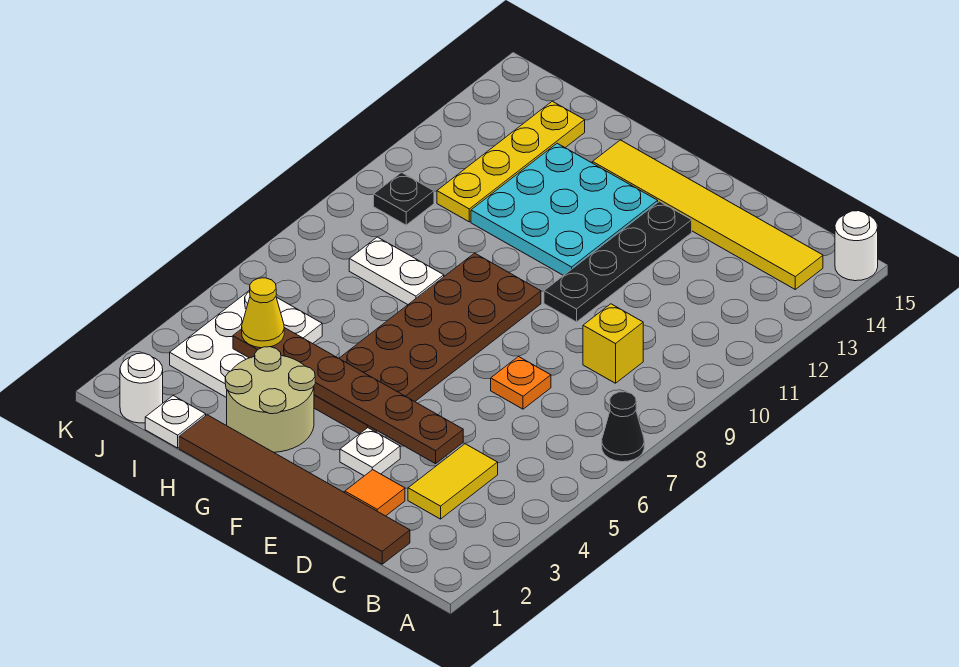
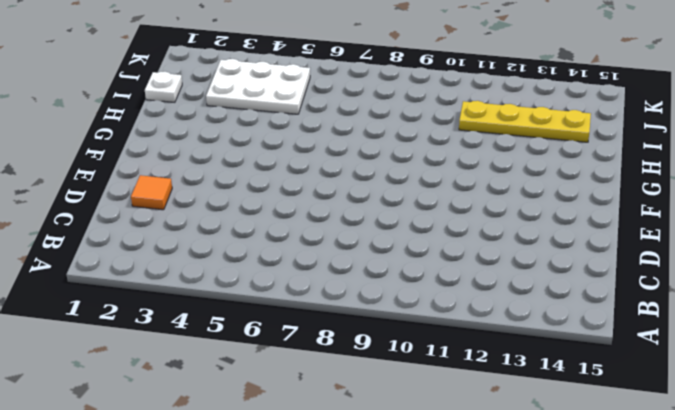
none -> black cone A7 level 1
none -> white round brick A15 level 1
none -> yellow tile B14:G14 level 1

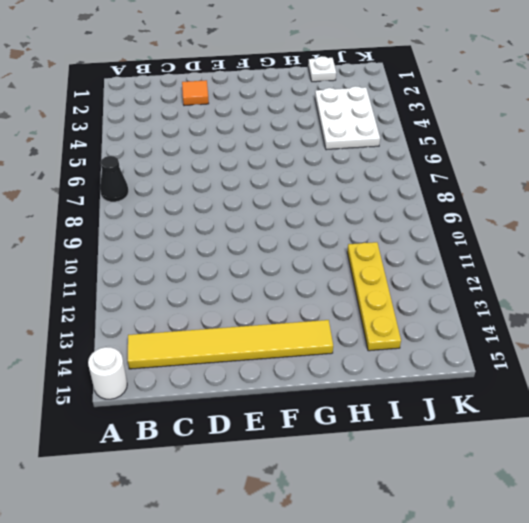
none -> brown tile C1:H1 level 1
none -> yellow tile C3:C4 level 1
none -> yellow brick C9 level 1

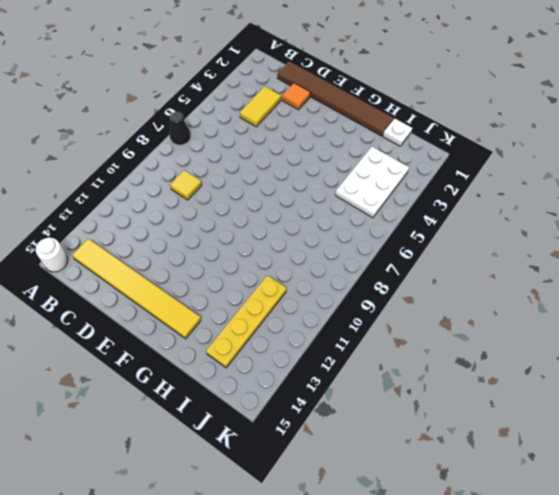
yellow tile C9 level 1 -> yellow brick C9 level 1
none -> orange plate D7 level 1
none -> white plate E3 level 1
none -> black plate E10:E13 level 1

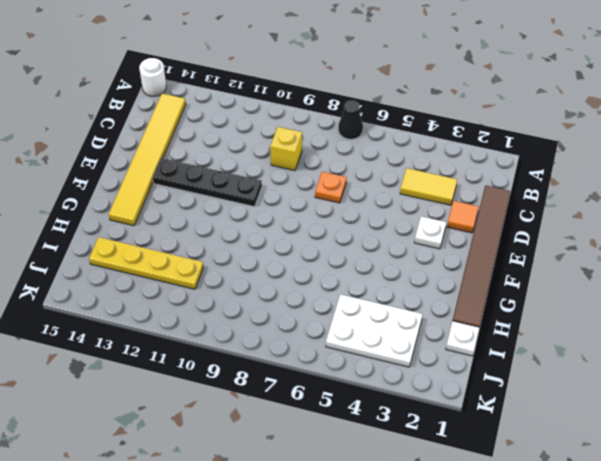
none -> brown plate F4:G9 level 1
none -> cyan plate F11:H13 level 1
none -> tan round brick G2:H3 level 1

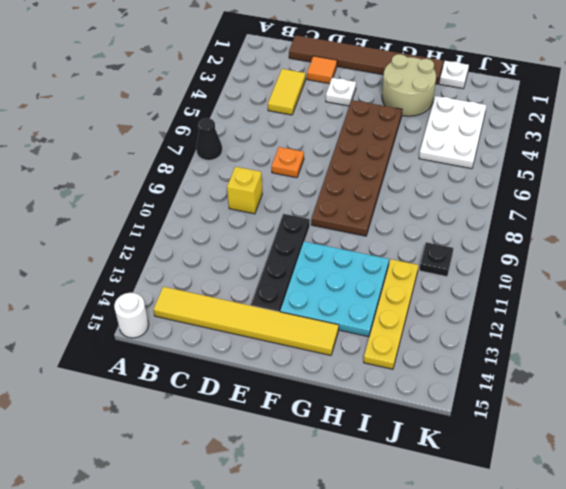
none -> white plate H8:I8 level 1
none -> white round brick J1 level 1
none -> brown plate D4:I4 level 2

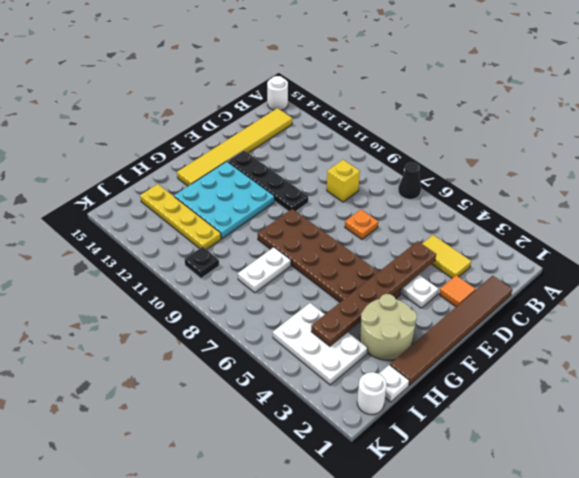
none -> yellow cone I4 level 3

